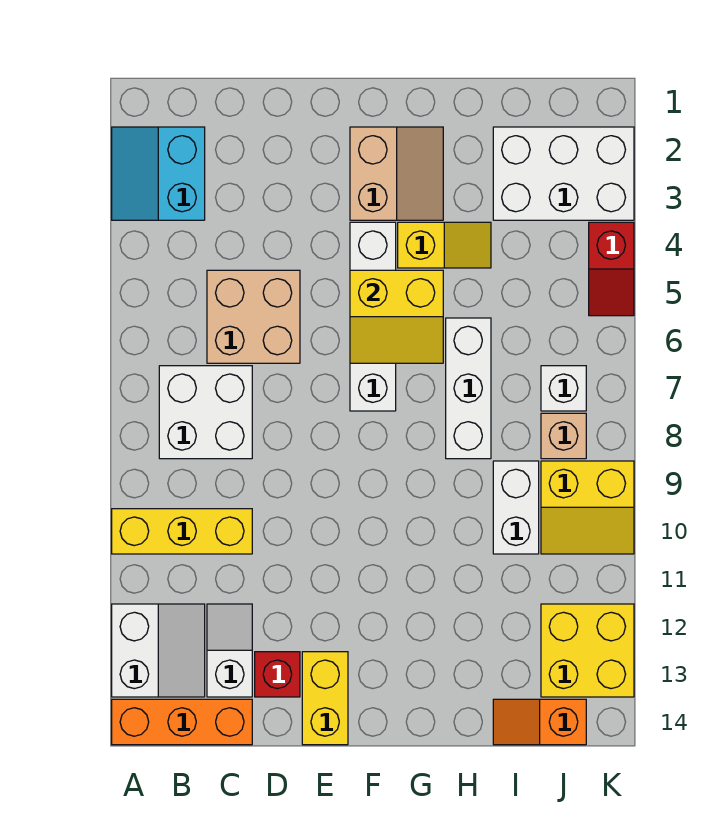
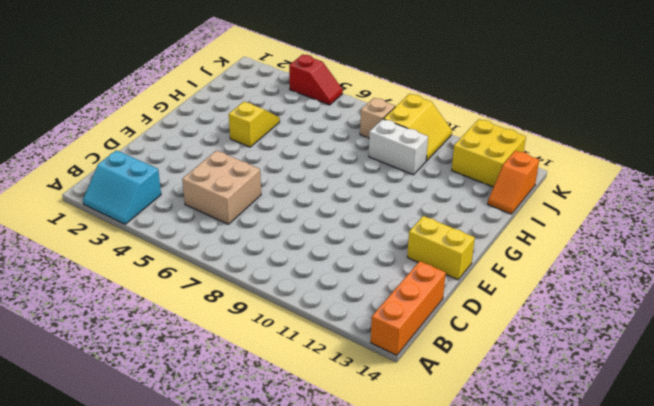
none -> yellow brick A10:C10 level 1
none -> white slope A12:B13 level 1 top A
none -> white brick B7:C8 level 1

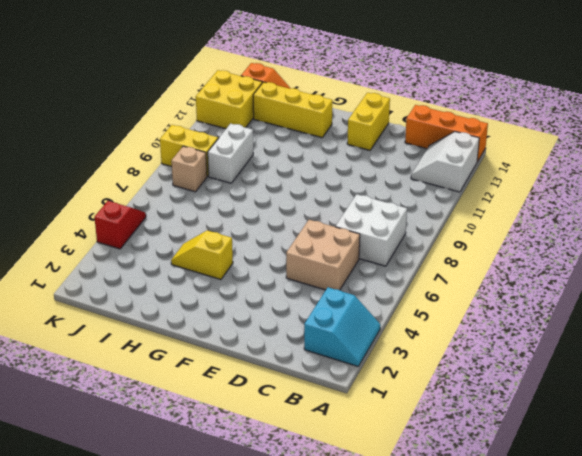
yellow brick G13:I13 level 1 -> yellow brick A10:C10 level 1
none -> white slope C12:C13 level 1 top 13
none -> red brick D13 level 1
none -> tan slope F2:G3 level 1 top F

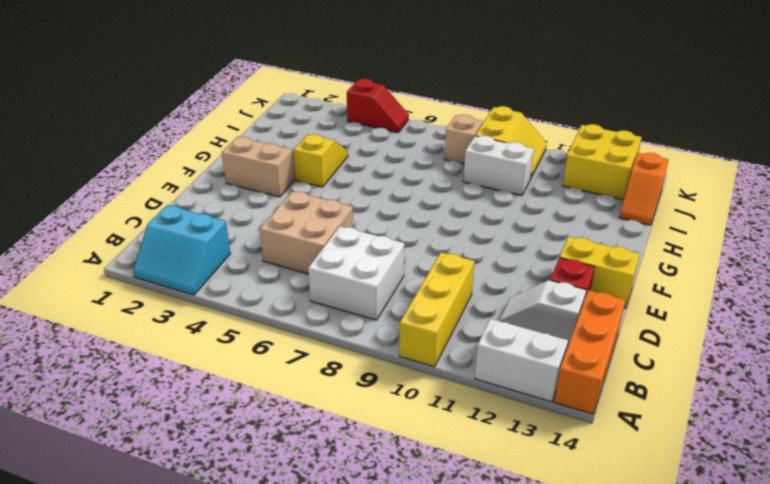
none -> white brick F4:F7 level 1
none -> white brick H6:H8 level 1
none -> white brick I2:K3 level 1

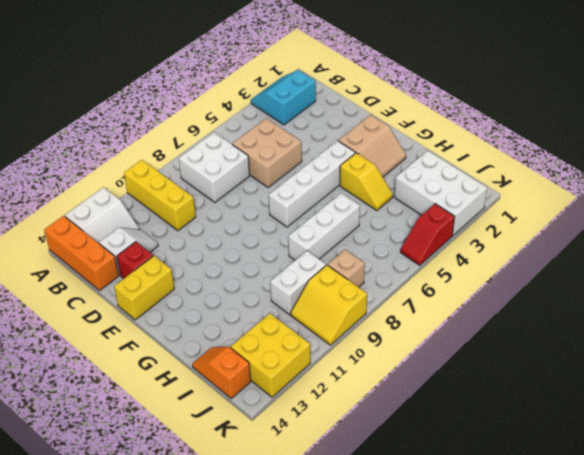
none -> white brick J7 level 1
none -> yellow slope F5:G6 level 2 top 5

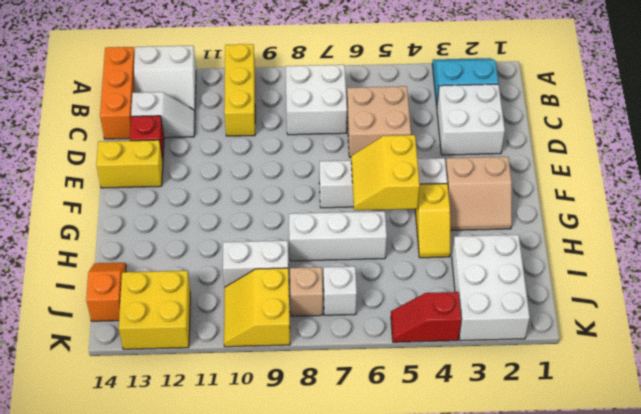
white brick C2:D3 level 1 -> none

